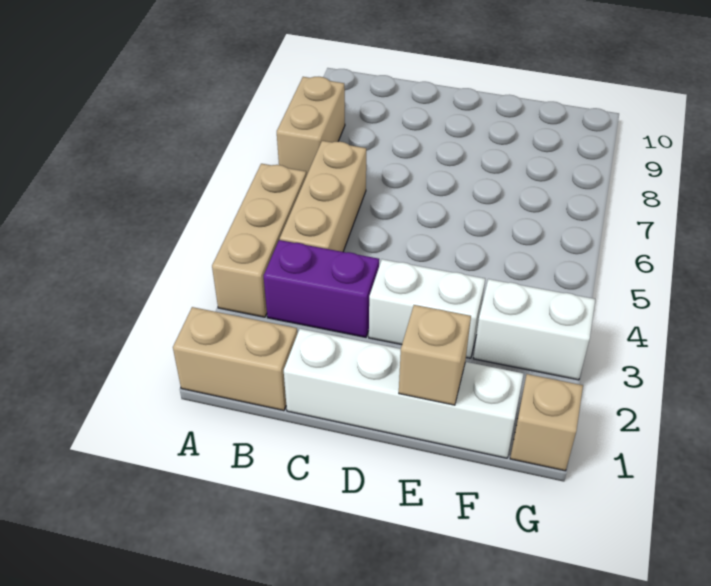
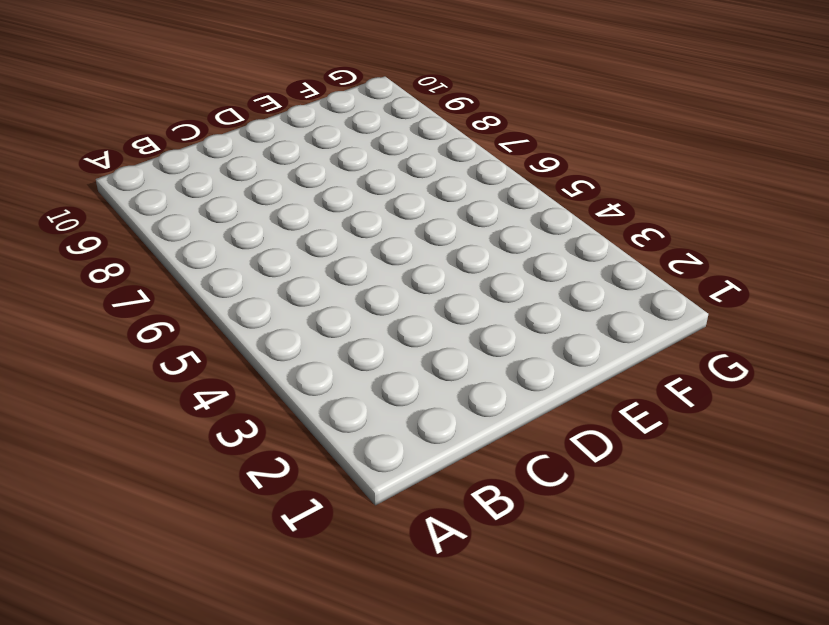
none -> tan brick A1:B1 level 1
none -> tan brick A3:A5 level 1

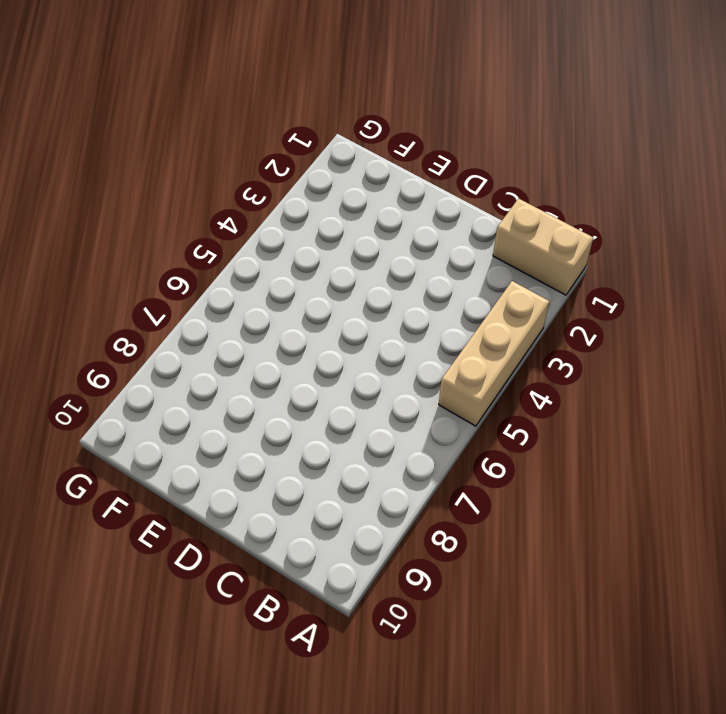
none -> tan brick A7:A8 level 1
none -> purple brick B3:C3 level 1

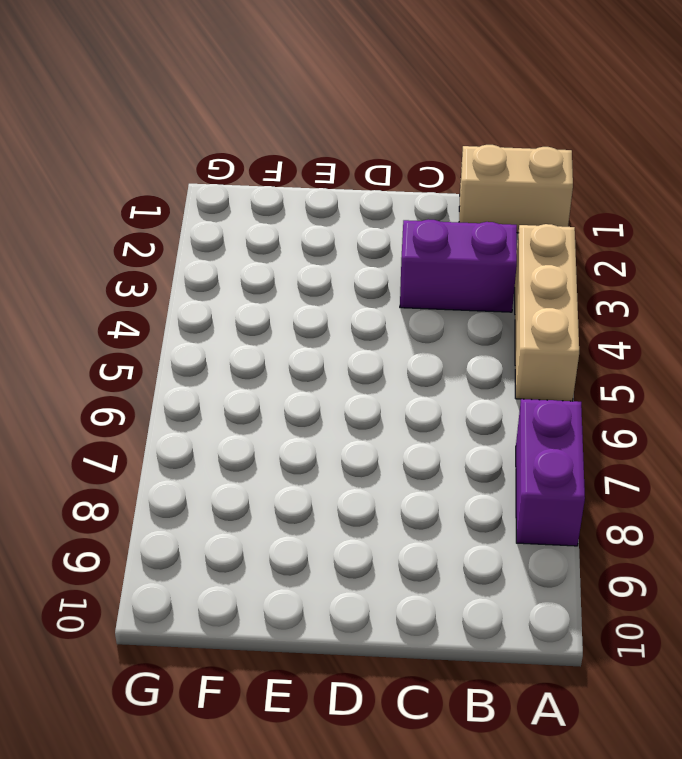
purple brick A7:A8 level 1 -> tan brick A7:A8 level 1
none -> tan brick B4:B6 level 1
none -> white brick C1:F1 level 1

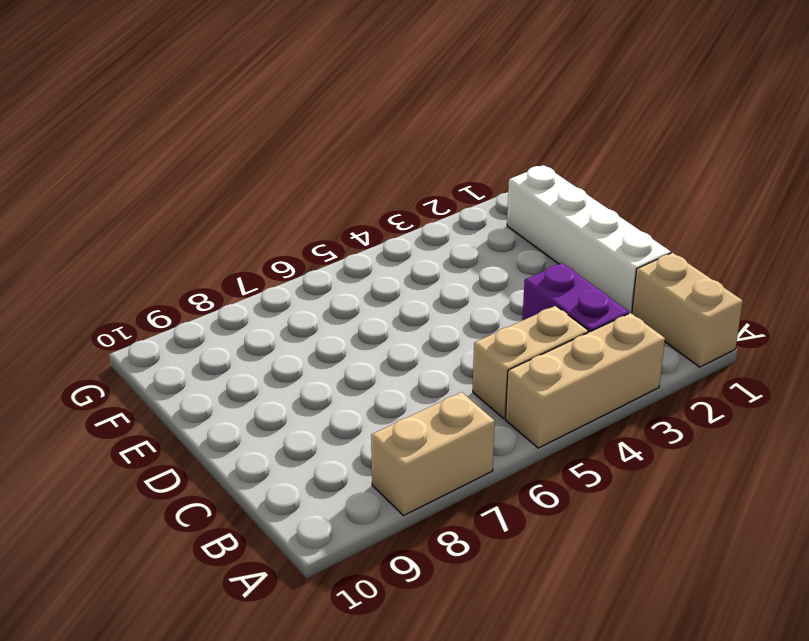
tan brick B4:B5 level 1 -> tan brick B4:B6 level 1
none -> white brick D3:E3 level 1
none -> white brick F3:G3 level 1

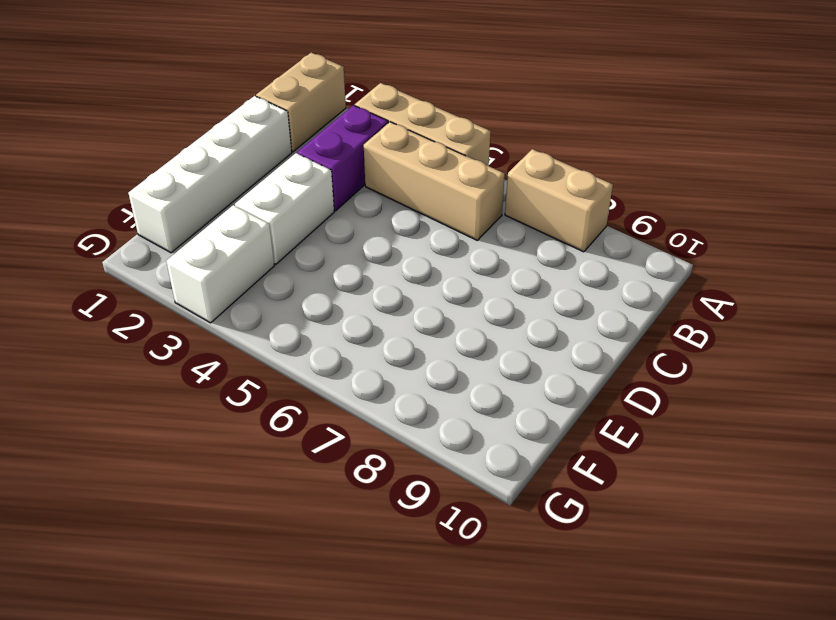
none -> tan brick G1 level 1
none -> tan brick E1 level 2

